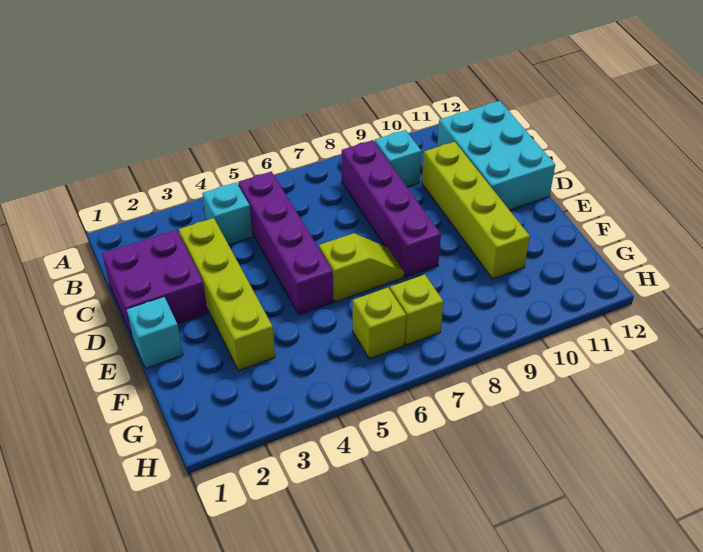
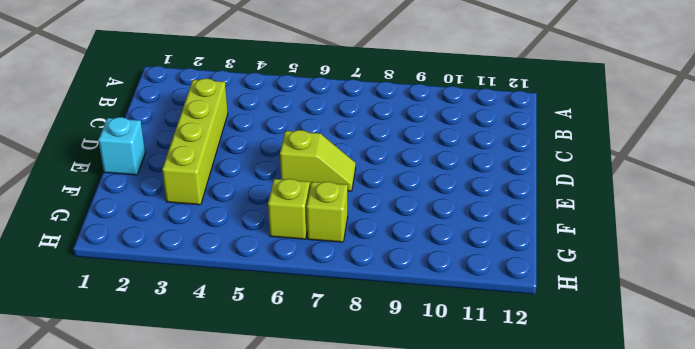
none -> cyan brick B4 level 1
none -> purple brick B5:E5 level 1
none -> purple brick B8:E8 level 1

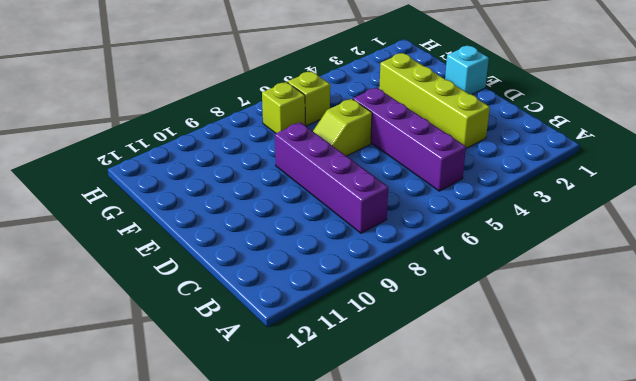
none -> cyan brick B4 level 1
none -> cyan brick B9 level 1
none -> cyan brick B11:D12 level 1

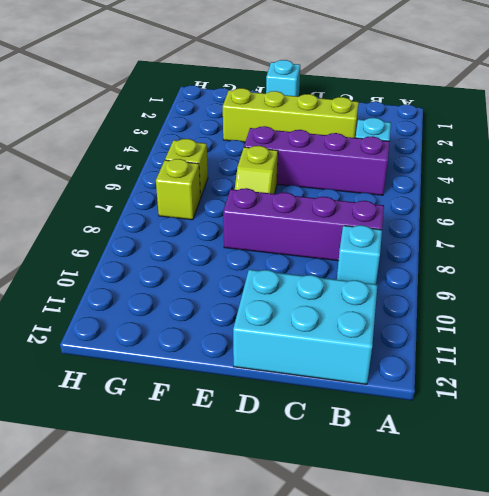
none -> purple brick C1:D2 level 1
none -> lime brick C10:F10 level 1

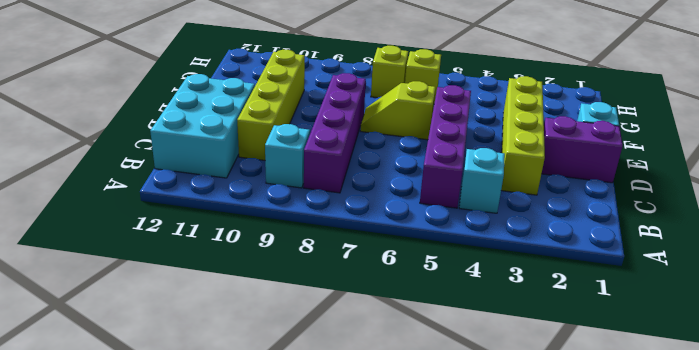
purple brick D1:D2 level 1 -> purple brick C1:D2 level 1

